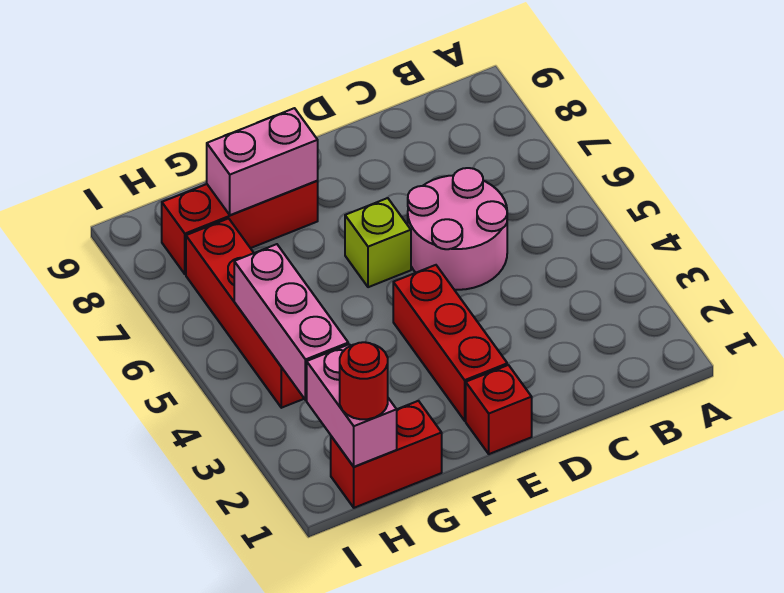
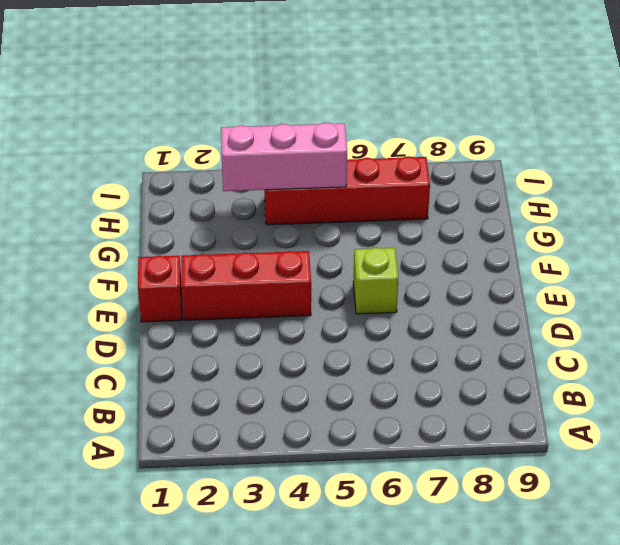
none -> pink round brick C5:D6 level 1
none -> red brick F8:H8 level 1

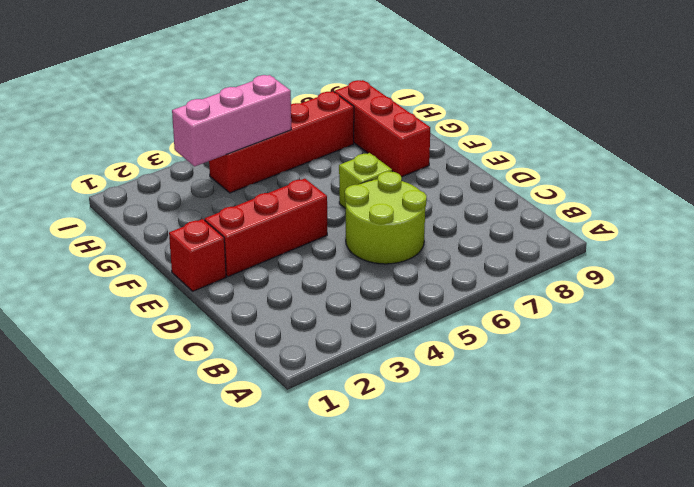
lime round brick C5:D6 level 1 -> pink round brick C5:D6 level 1
none -> red brick G1:H1 level 1
none -> pink brick F8:G8 level 2

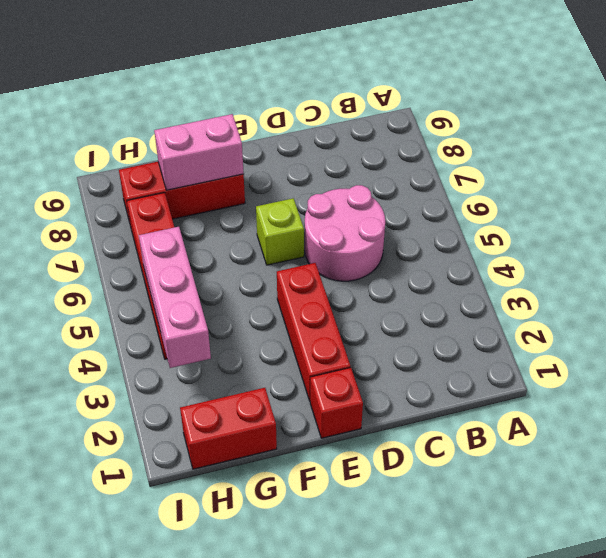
none -> pink brick H1:H2 level 2
none -> red round brick H1 level 3

